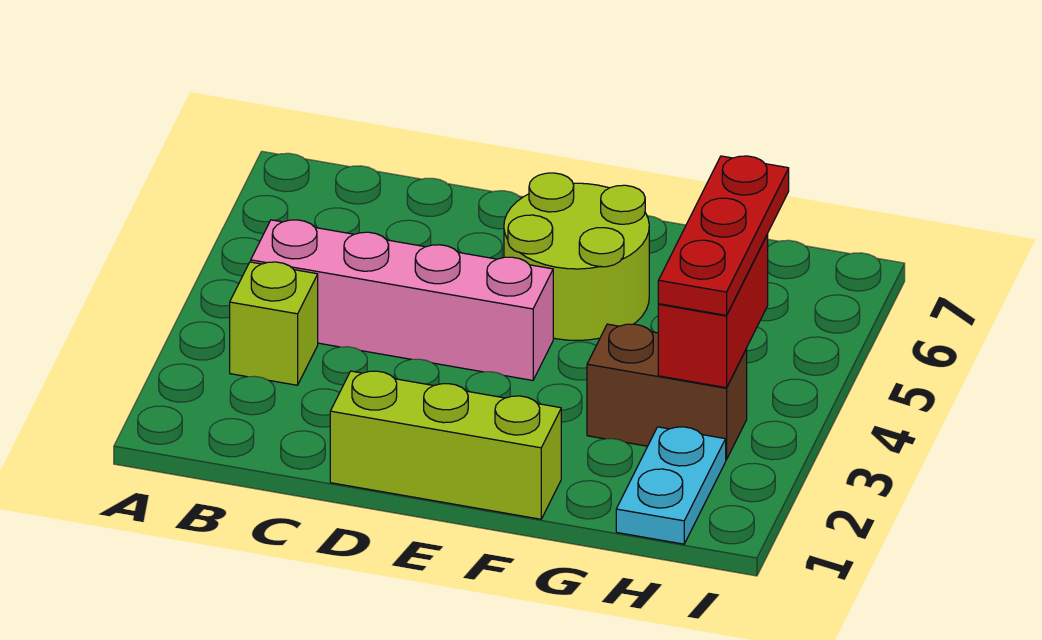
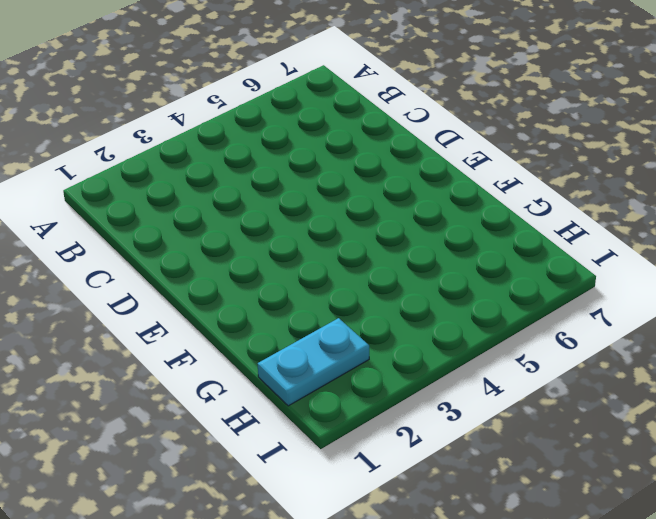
none -> lime brick B3 level 1
none -> pink brick B4:E4 level 1

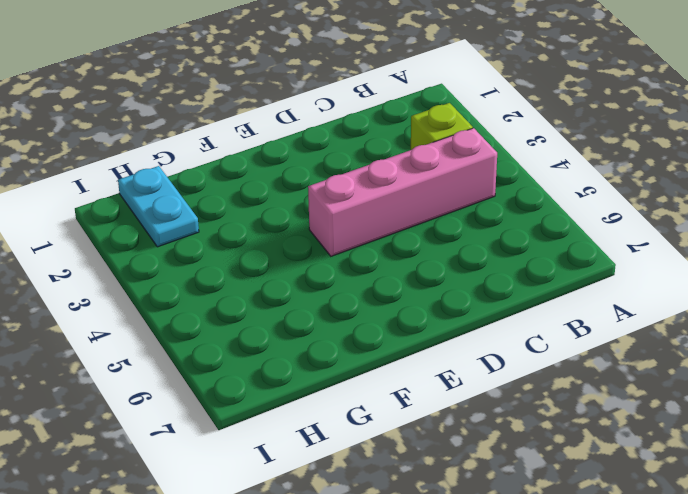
none -> lime brick D1:F1 level 1
none -> lime round brick E5:F6 level 1

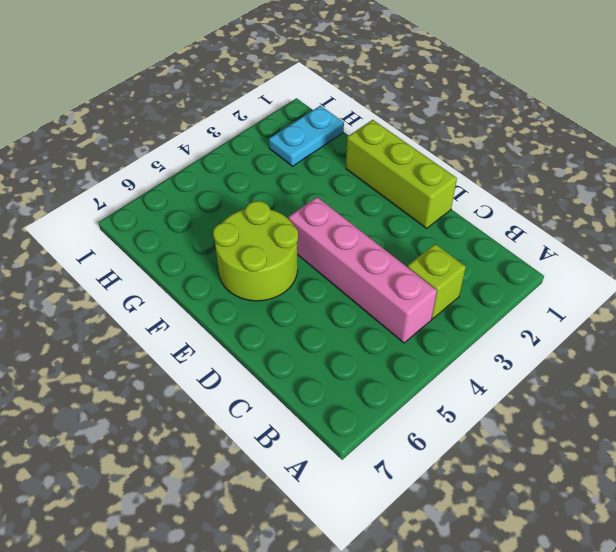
none -> brown brick G3:H3 level 1
none -> red brick H3:H4 level 2

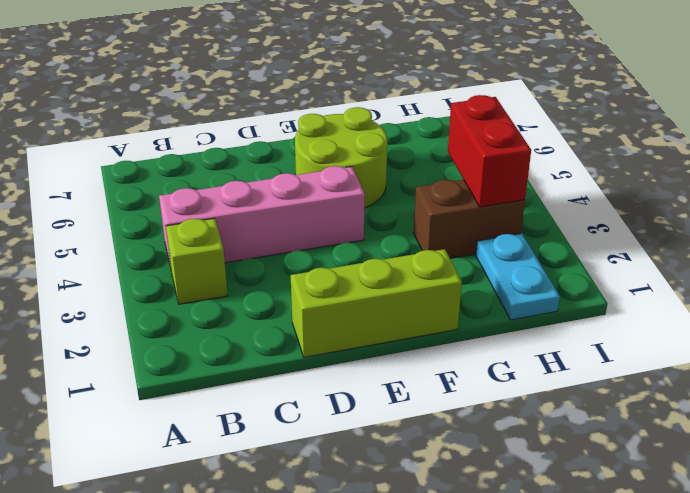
none -> red plate H3:H5 level 3

